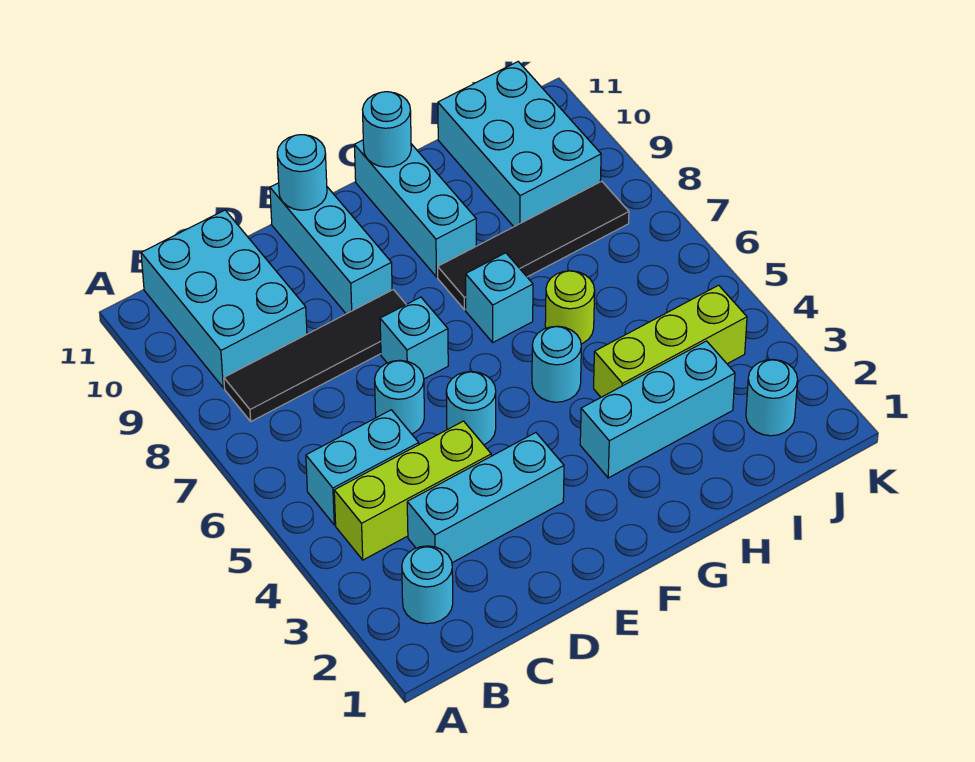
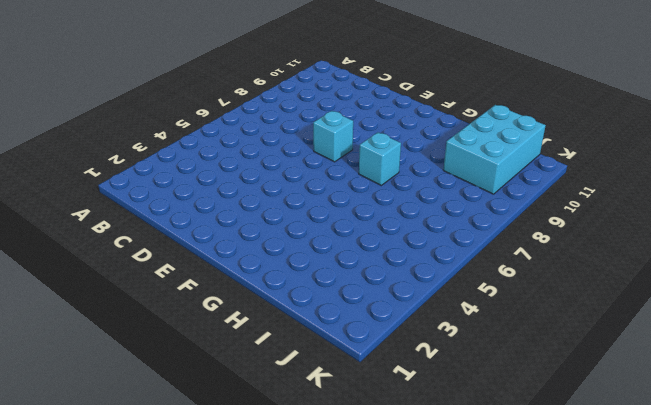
none -> cyan round brick B2 level 1
none -> lime brick B4:D4 level 1
none -> cyan brick B5:C5 level 1

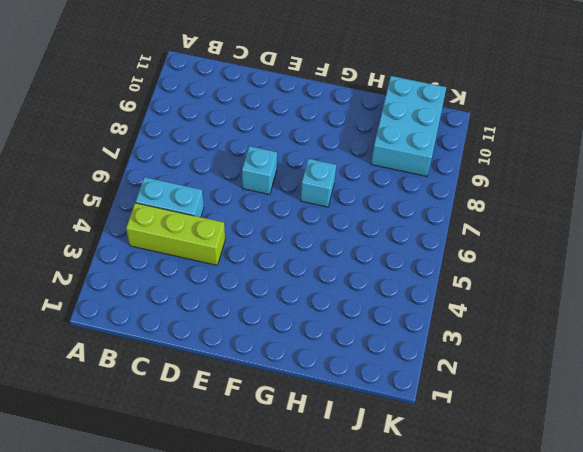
none -> cyan round brick B2 level 1
none -> black tile B8:E8 level 1
none -> cyan brick B9:C11 level 1

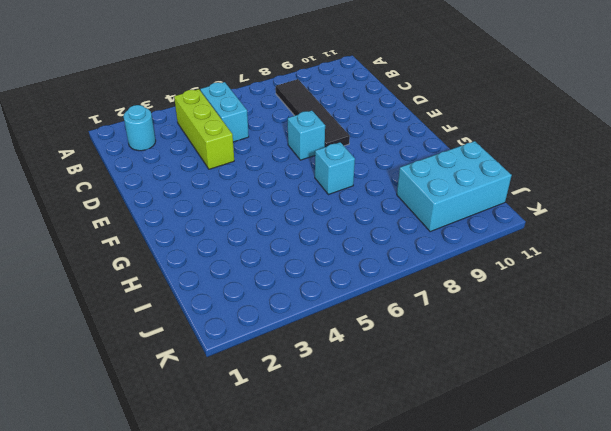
none -> cyan brick B9:C11 level 1
none -> cyan brick C3:E3 level 1
none -> cyan round brick D6 level 1

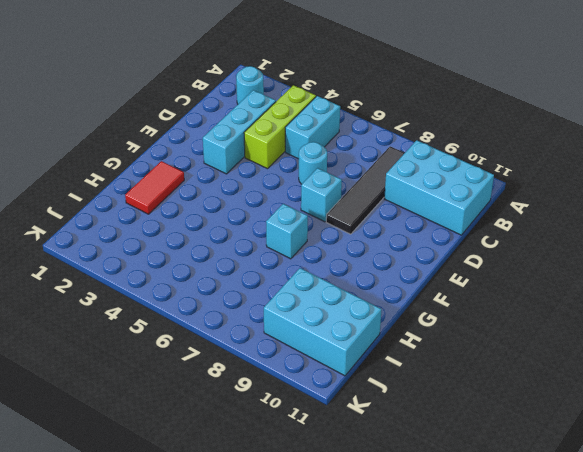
red tile G2:H2 level 1 -> none
none -> cyan round brick E5 level 1
none -> cyan brick E9:E11 level 1
none -> cyan brick G3:I3 level 1

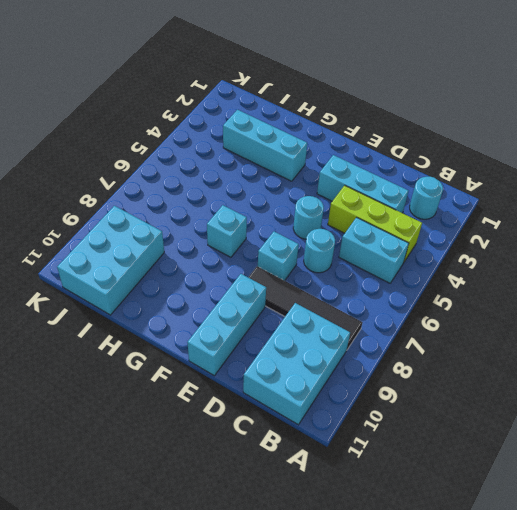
none -> cyan round brick G5 level 1
none -> black tile G8:J8 level 1
none -> cyan brick G9:G11 level 1

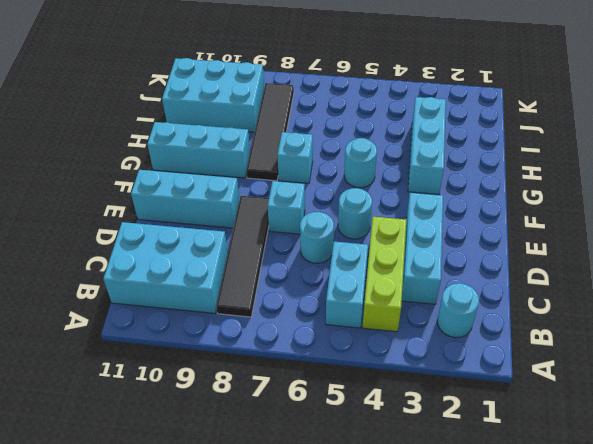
none -> lime brick H4:J4 level 1
none -> lime round brick H6 level 1
none -> cyan round brick J2 level 1

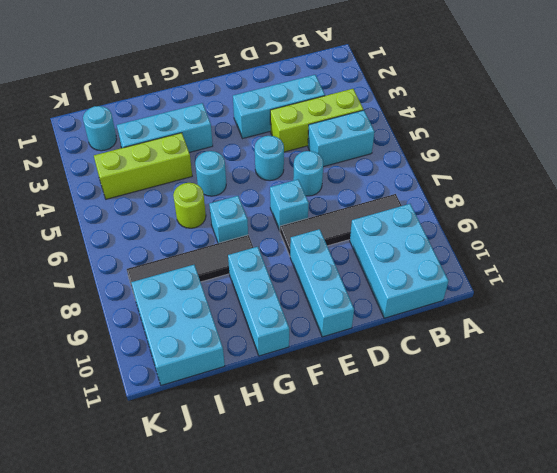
none -> cyan round brick B2 level 1
none -> cyan round brick E11 level 2
none -> cyan round brick G11 level 2

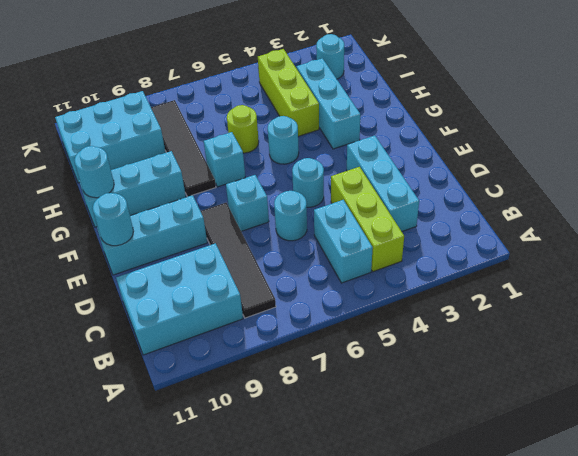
none -> cyan round brick B2 level 1

